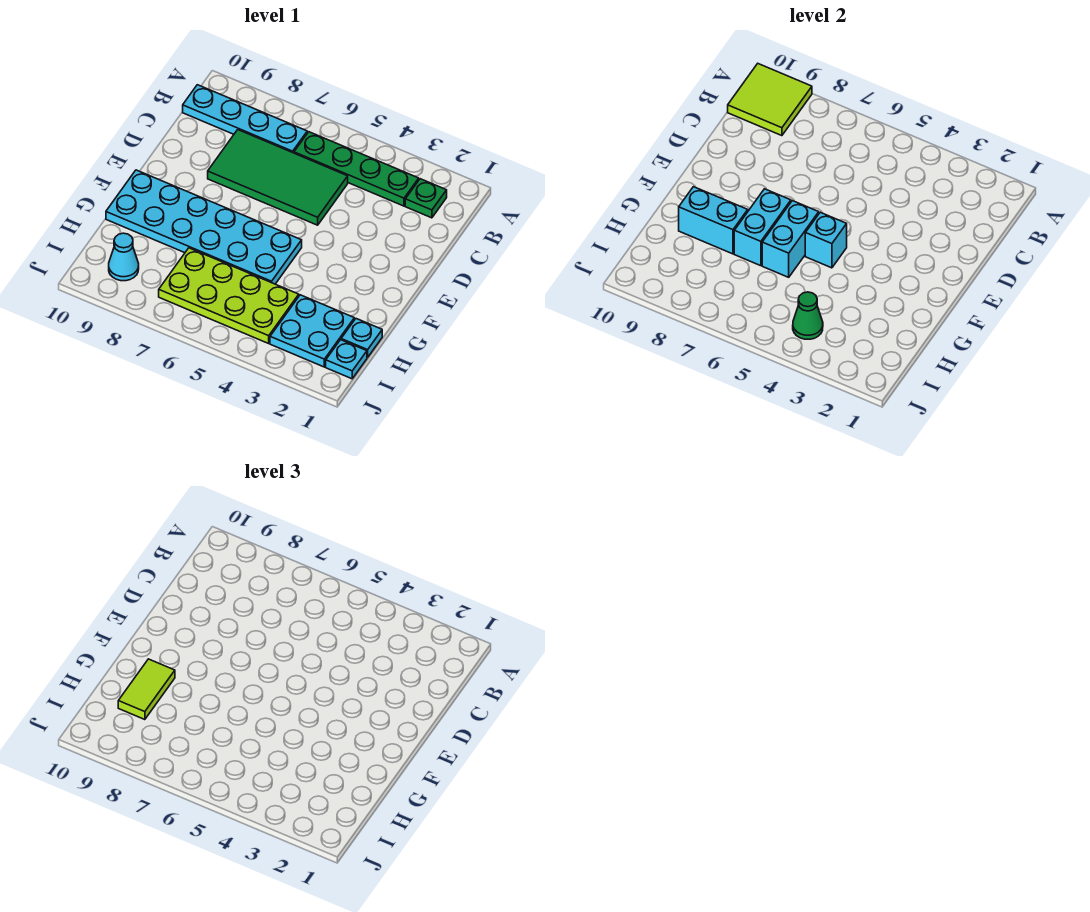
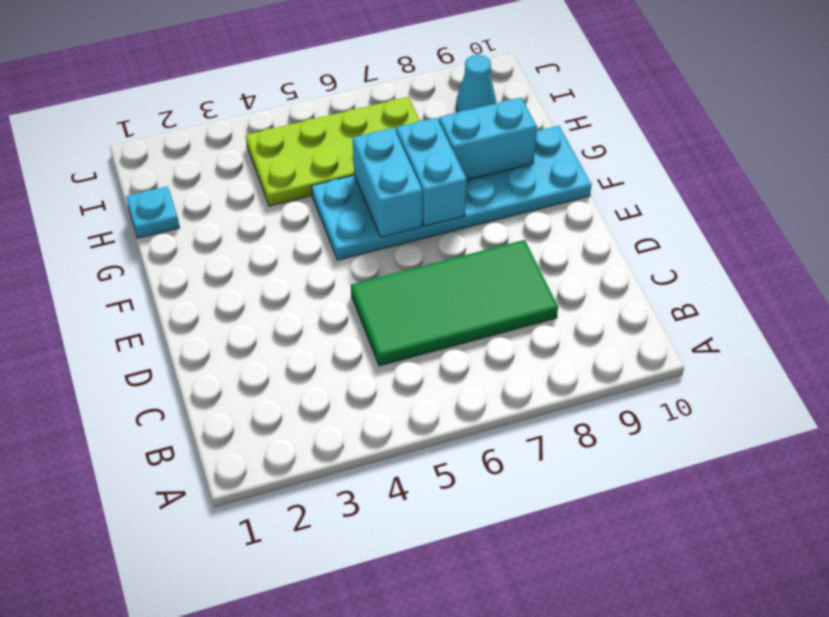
none -> green plate B2 level 1
none -> green plate B3:B6 level 1
none -> cyan plate B7:B10 level 1

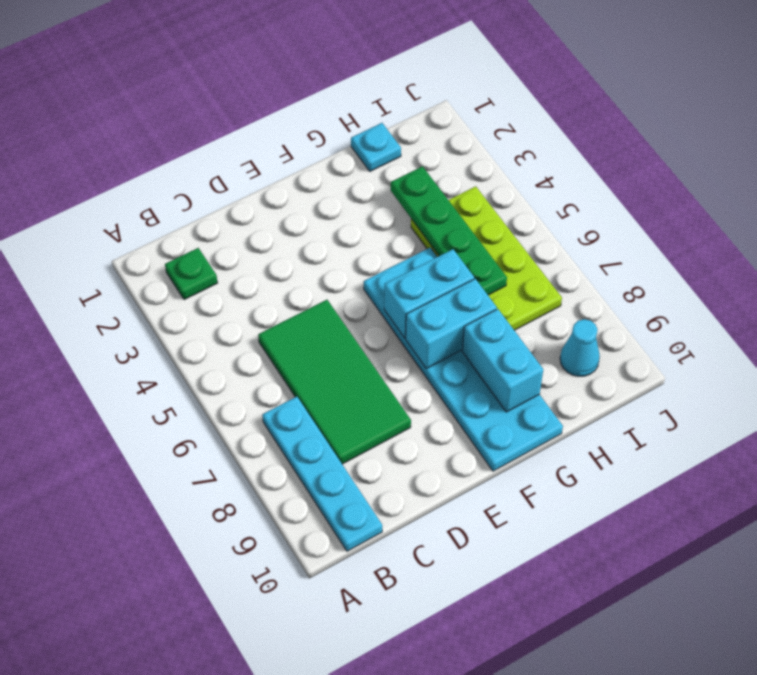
green plate H3:H6 level 2 -> green plate B3:B6 level 1
none -> cyan plate H2:I3 level 1
none -> cyan plate I1 level 1
none -> lime tile A9:B10 level 2

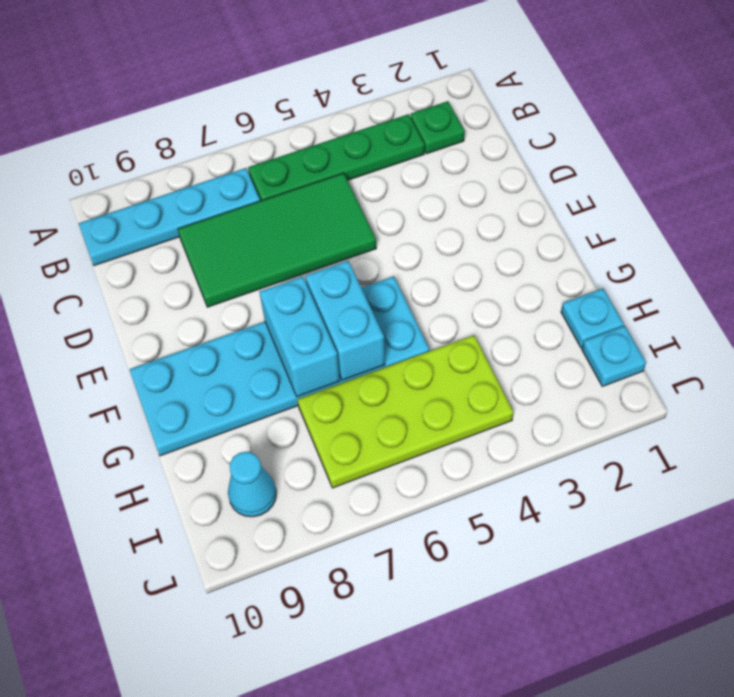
none -> cyan plate H2:I3 level 1
none -> lime tile A9:B10 level 2
none -> cyan brick F5 level 2

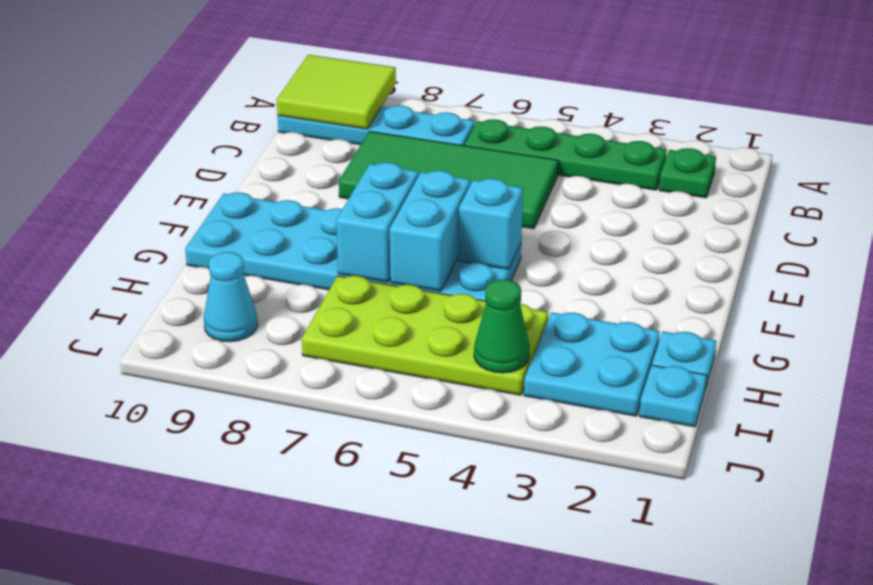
none -> cyan brick G8:G9 level 2
none -> lime tile G9:H9 level 3

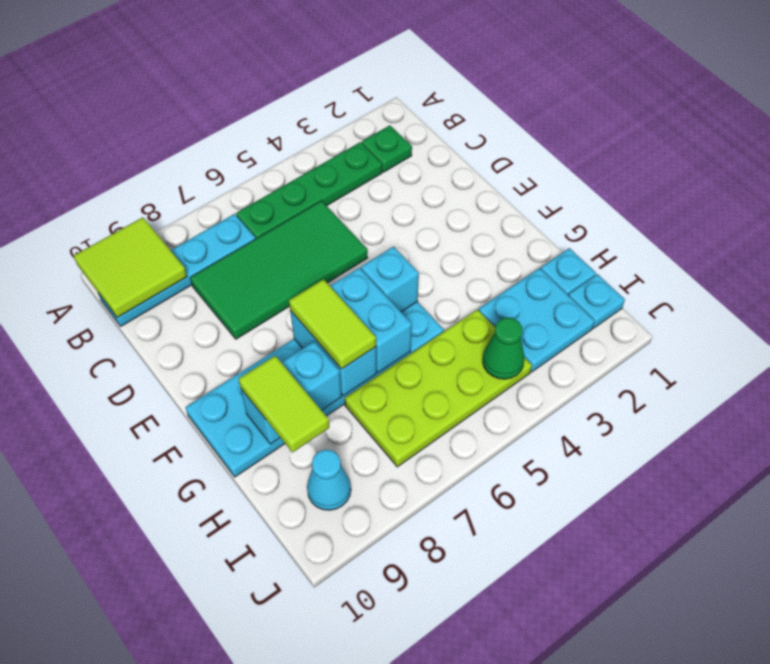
lime tile F7:G7 level 3 -> none

